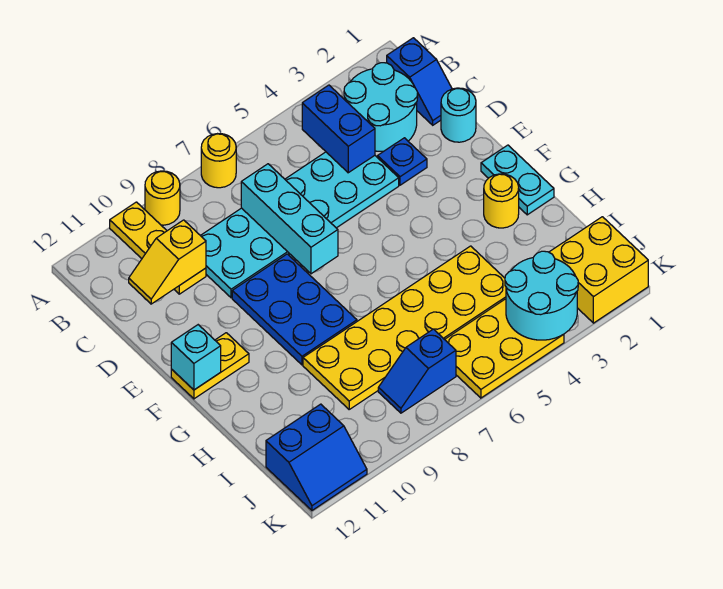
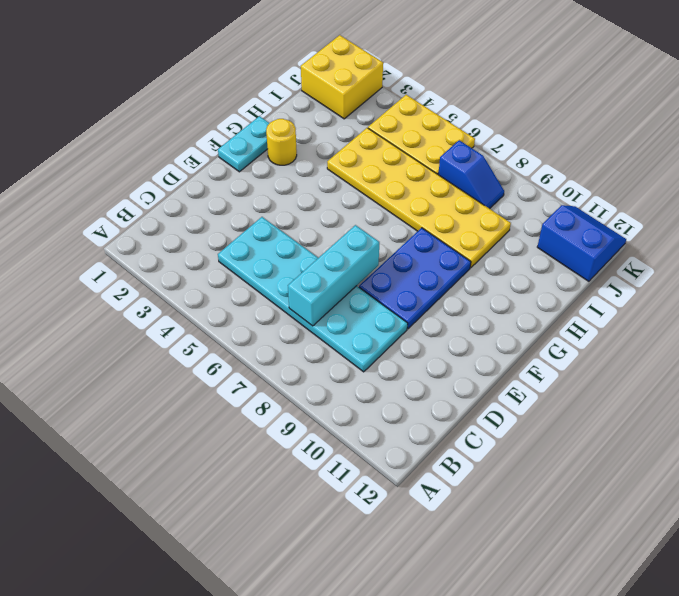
none -> yellow round brick A7 level 1
none -> yellow round brick A9 level 1
none -> yellow plate A10:C10 level 1

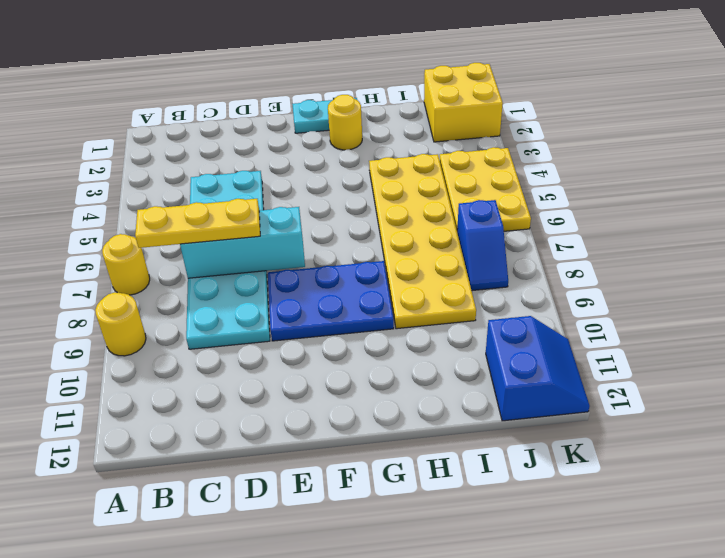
yellow plate B7:D7 level 3 -> yellow plate A10:C10 level 1
none -> blue slope B1:C1 level 1 top B
none -> cyan round brick B2:C3 level 1
none -> cyan round brick D1 level 1

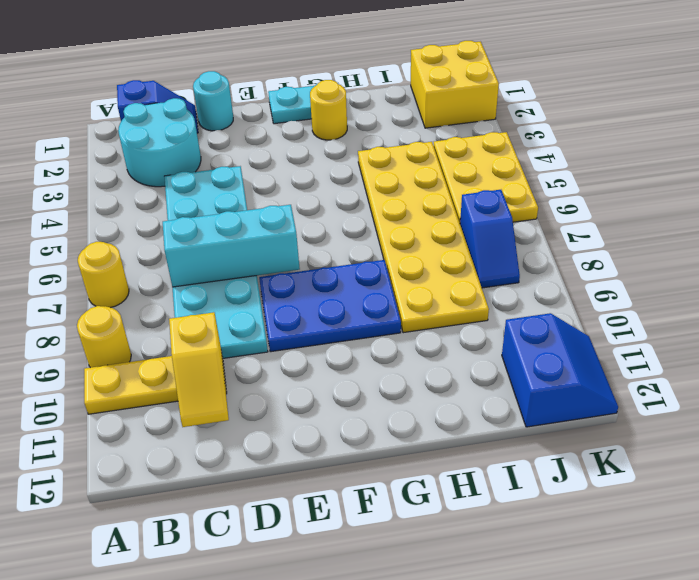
none -> blue plate D3 level 1
none -> yellow plate F11:F12 level 1
none -> blue brick B4:C4 level 2

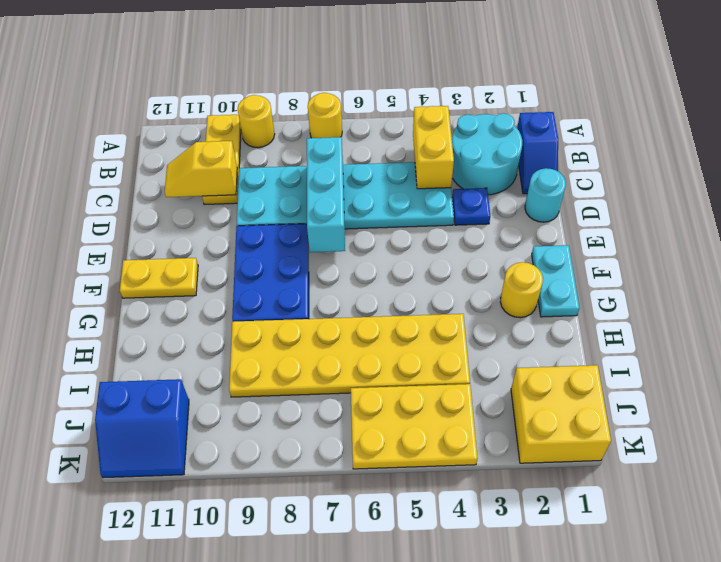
yellow brick B4:C4 level 2 -> blue brick B4:C4 level 2
none -> blue slope J7:J8 level 1 top 7
none -> cyan brick F12 level 2
none -> cyan round brick J3:K4 level 2

